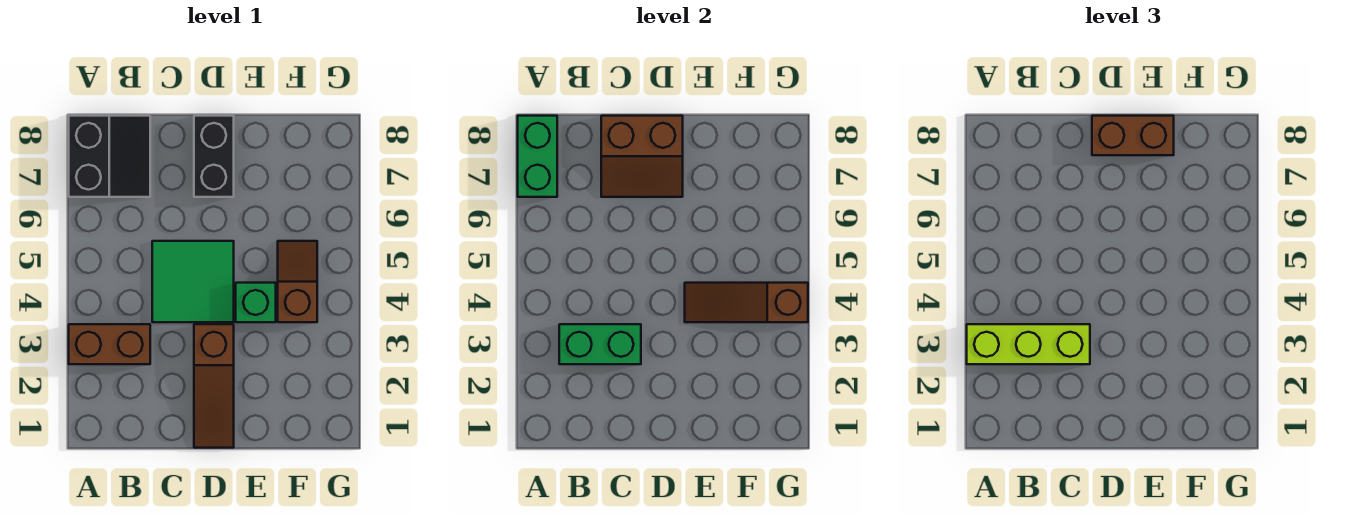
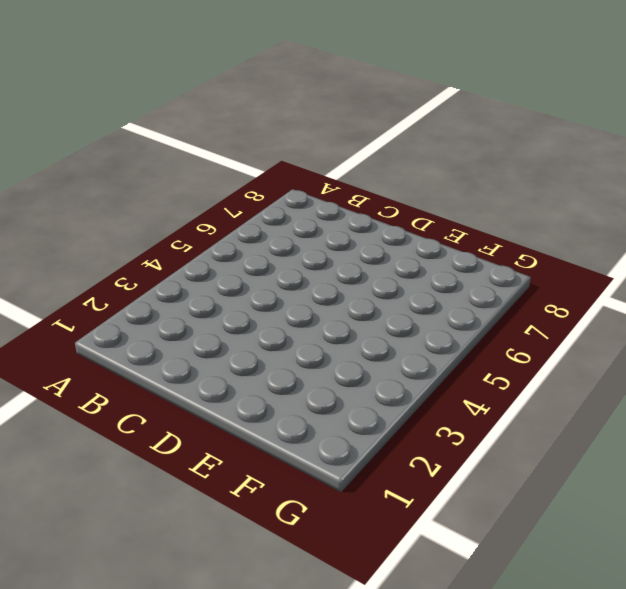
none -> brown brick A3:B3 level 1
none -> black slope A7:B8 level 1 top A
none -> green tile C4:D5 level 1

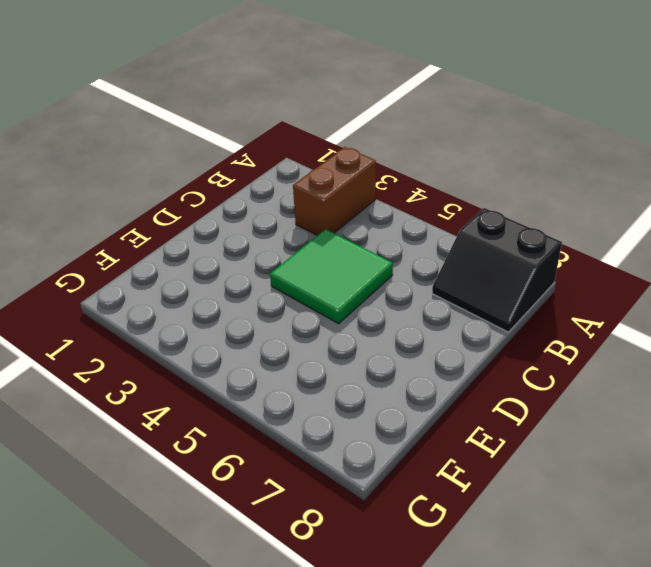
none -> brown slope D1:D3 level 1 top 3
none -> black brick D7:D8 level 1
none -> green brick E4 level 1

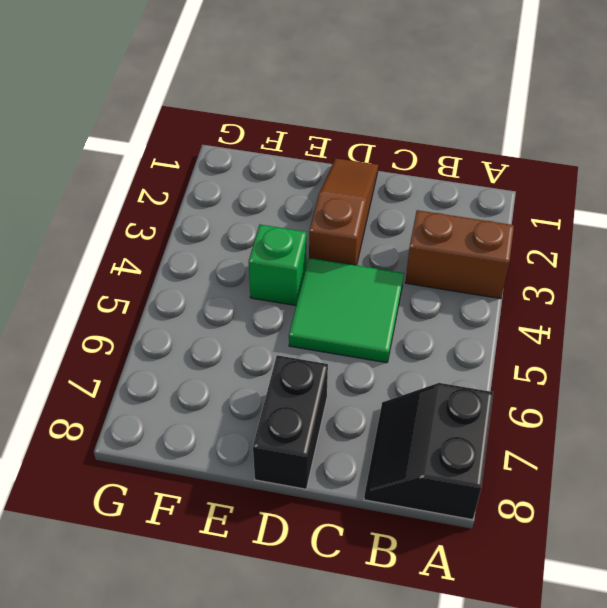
none -> brown slope F4:F5 level 1 top 4
none -> green brick A7:A8 level 2
none -> green brick B3:C3 level 2

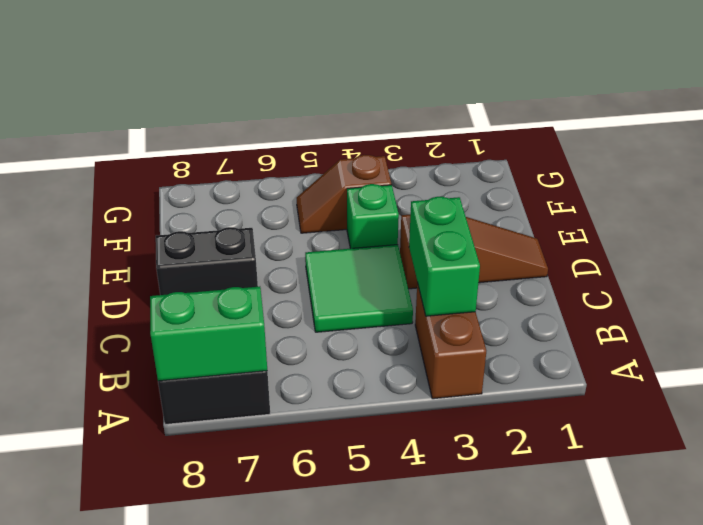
none -> brown slope C7:D8 level 2 top 8
none -> brown slope E4:G4 level 2 top G
none -> lime brick A3:C3 level 3

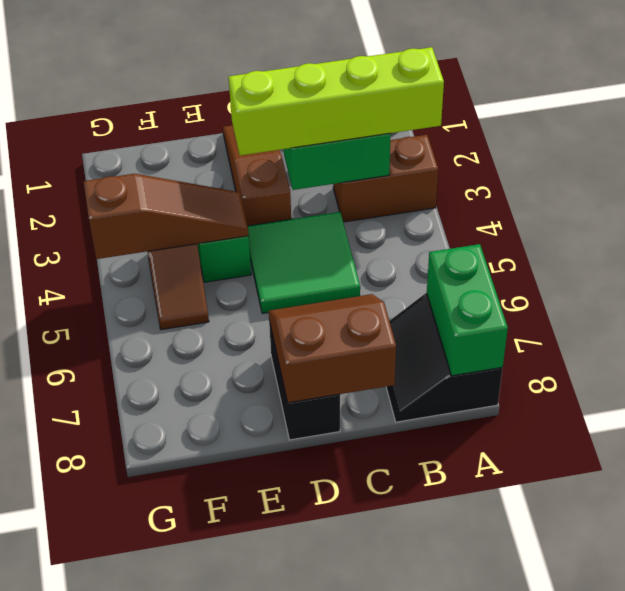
lime brick A3:D3 level 3 -> lime brick A3:C3 level 3
none -> brown brick D8:E8 level 3

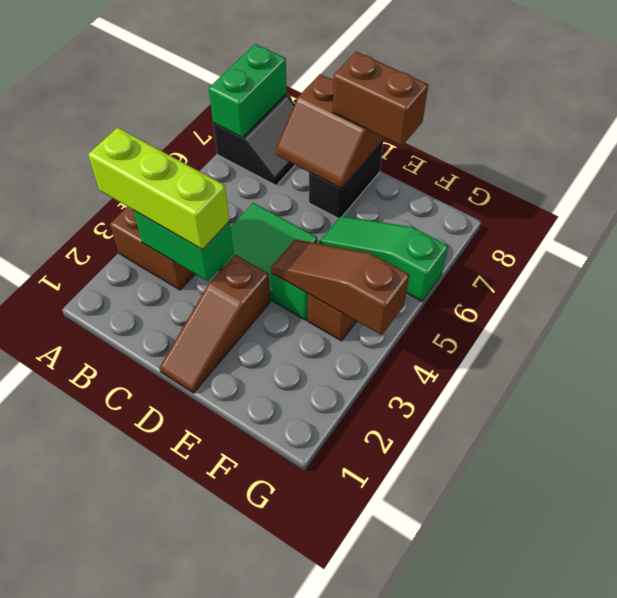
green slope E6:G6 level 1 top G -> none

